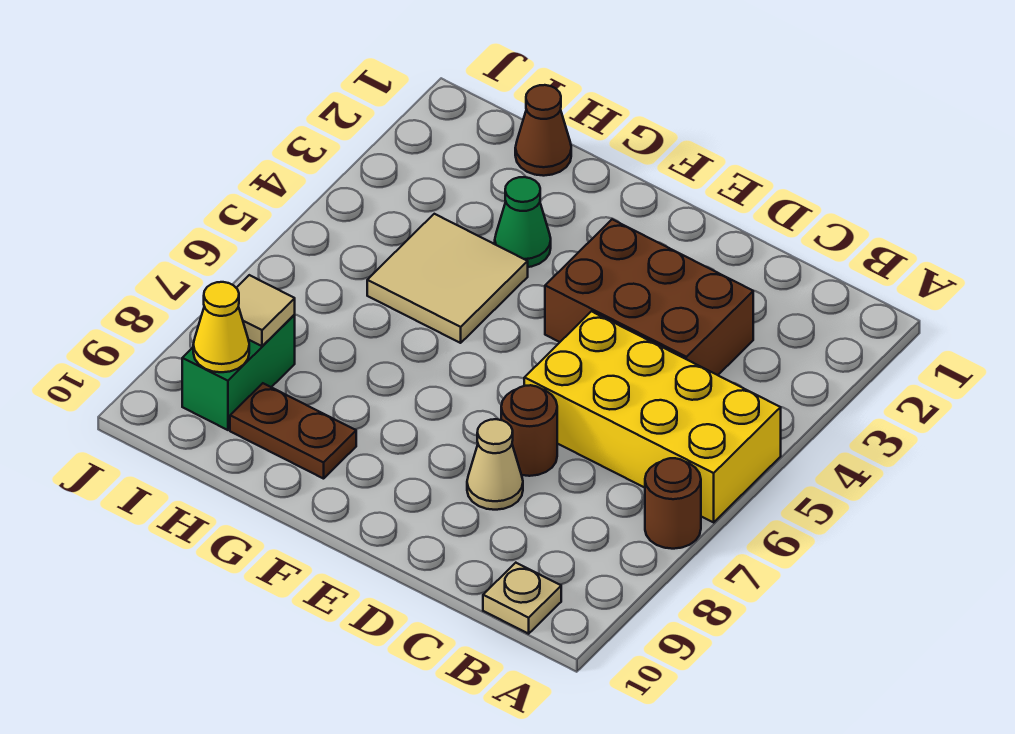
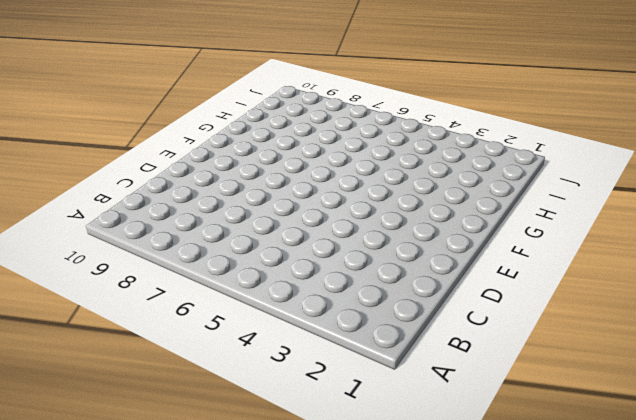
none -> yellow brick A5:D6 level 1
none -> brown round brick A7 level 1
none -> tan plate B10 level 1

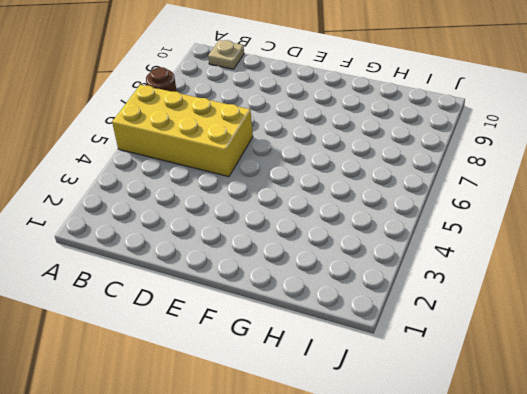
none -> brown brick C3:E4 level 1
none -> brown round brick D7 level 1
none -> tan cone D8 level 1

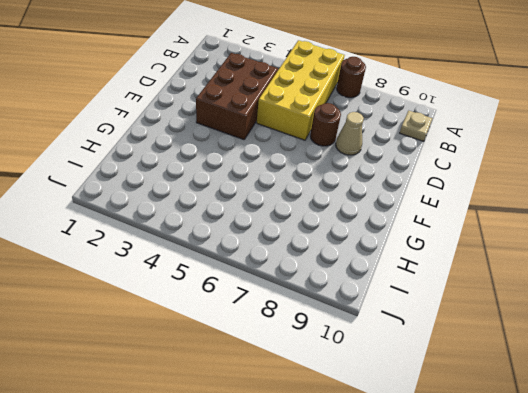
none -> green cone G3 level 1
none -> tan tile G4:H5 level 1
none -> brown plate G9:H9 level 1

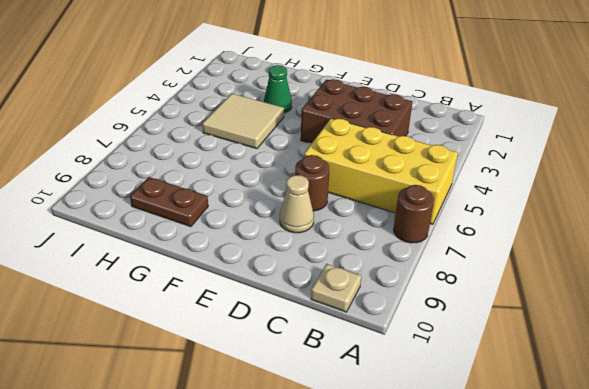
none -> brown cone H1 level 1
none -> green brick I8:I9 level 1
none -> tan tile I8 level 2

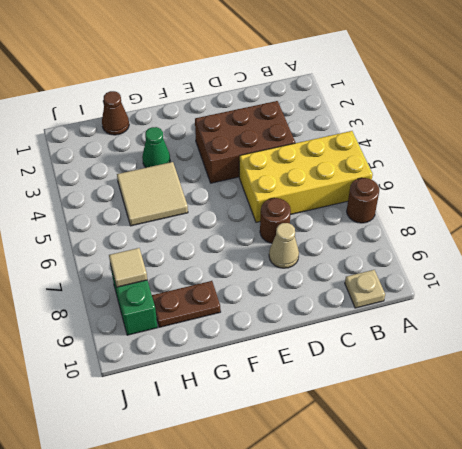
none -> yellow cone I9 level 2

